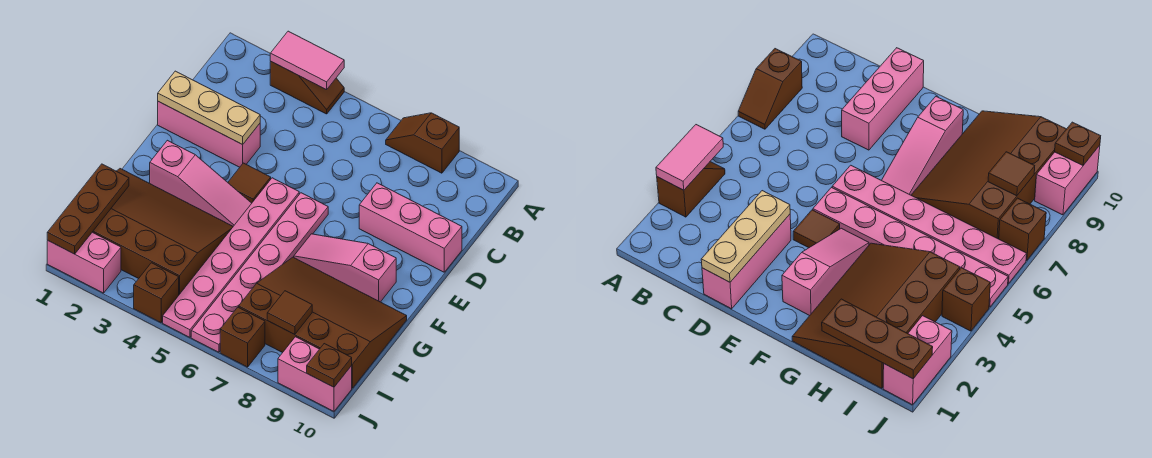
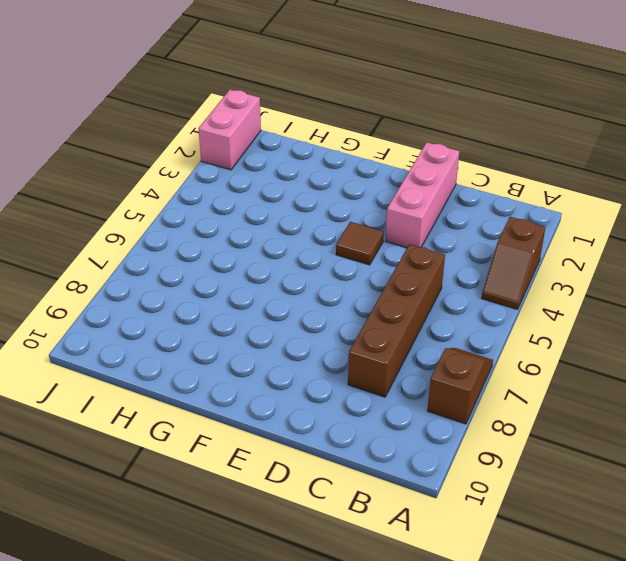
brown brick C5:C8 level 1 -> none
none -> pink brick D8:D10 level 1
none -> pink plate E5:J5 level 1
none -> pink plate E6:J6 level 1

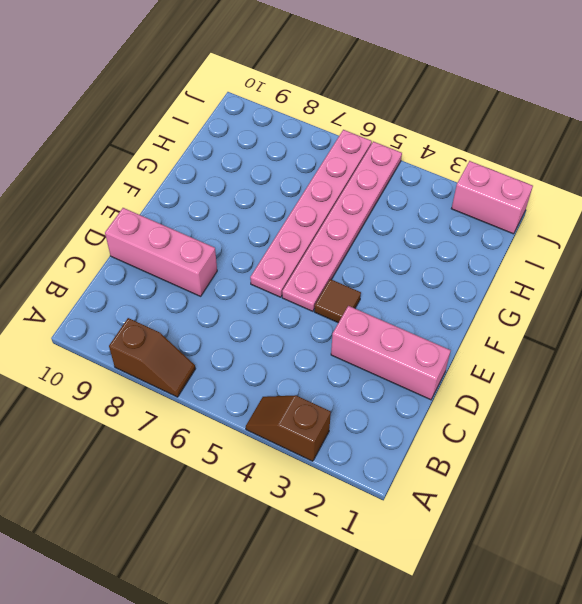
none -> pink slope F2:F4 level 1 top 2
none -> pink slope F7:F9 level 1 top 9
none -> brown slope G1:I4 level 1 top I

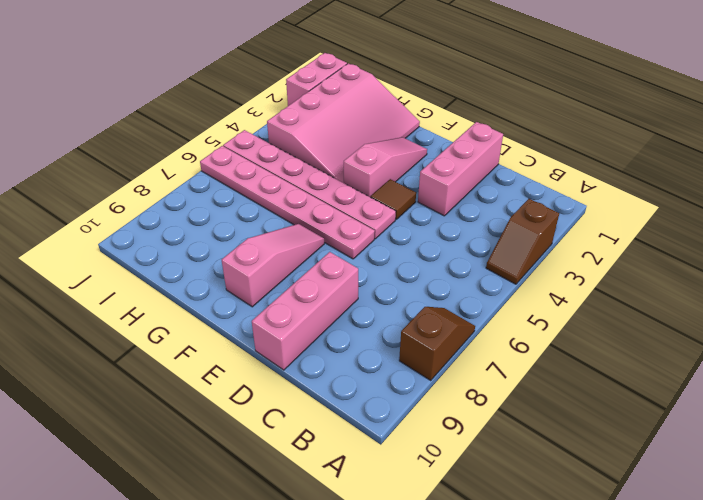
pink slope F2:F4 level 1 top 4 -> pink slope F2:F4 level 1 top 2
pink slope G1:I4 level 1 top I -> brown slope G1:I4 level 1 top I
none -> brown slope G7:I10 level 1 top I
none -> brown brick J4 level 1
none -> brown brick J7 level 1

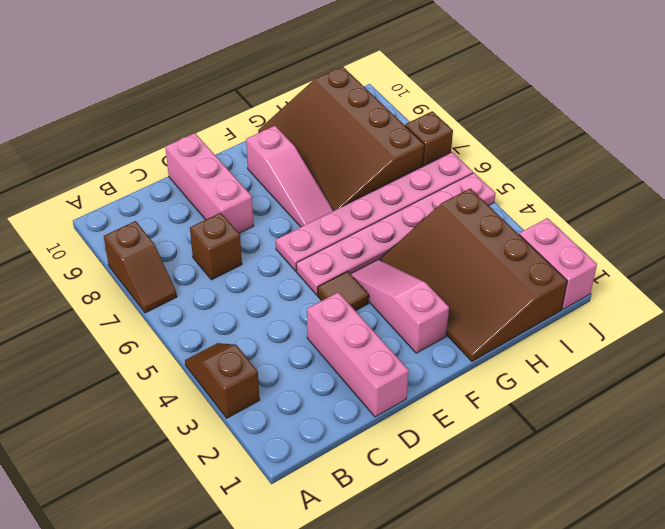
brown brick C7 level 1 -> brown brick J4 level 1
none -> pink brick J9:J10 level 1
none -> pink tile A3:A4 level 2
none -> tan plate D1:D3 level 2

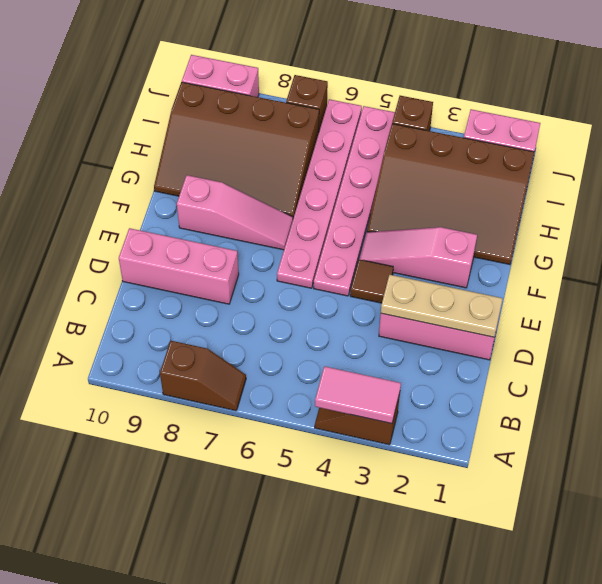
none -> brown plate H1:J1 level 2
none -> brown tile I8 level 2
none -> brown plate J10 level 2

